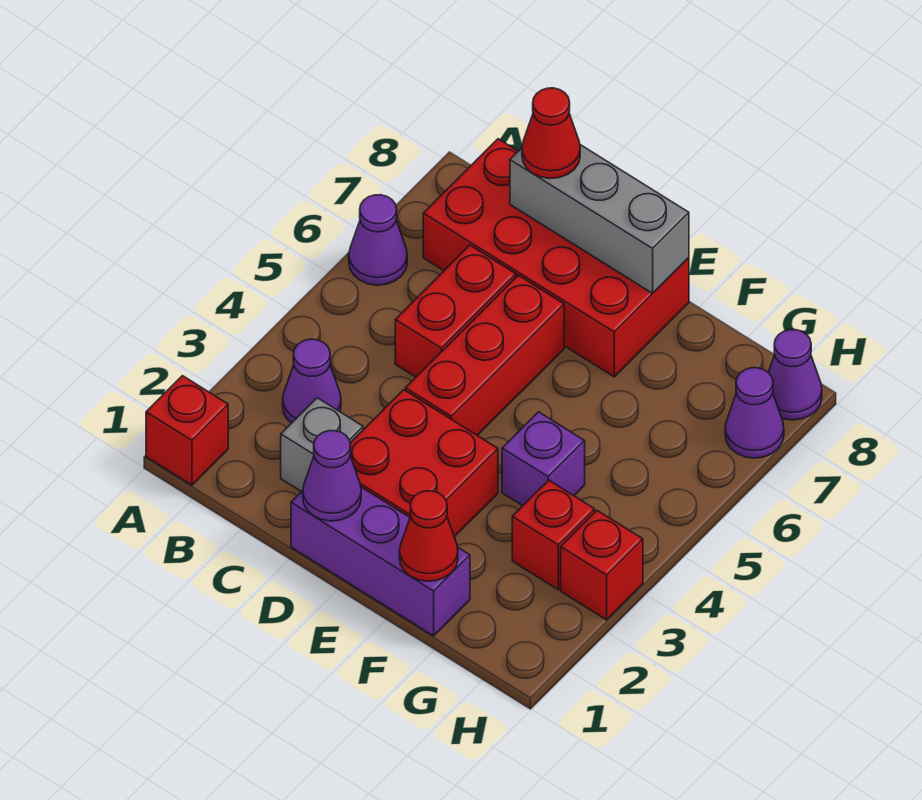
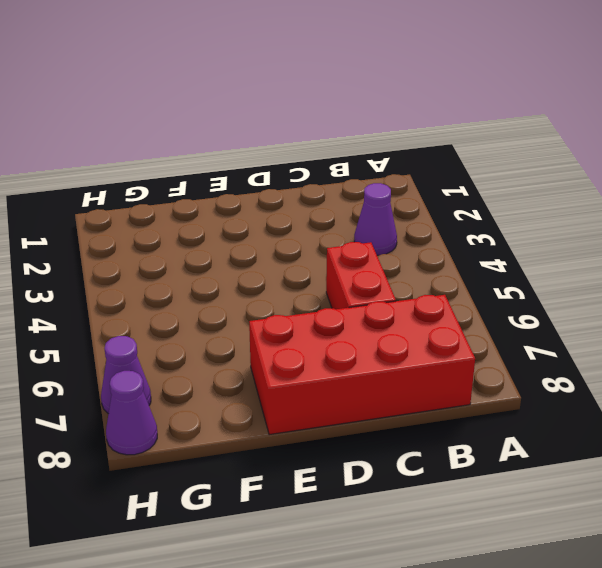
none -> red brick A1 level 1
none -> purple cone A6 level 1
none -> grey brick C2 level 1

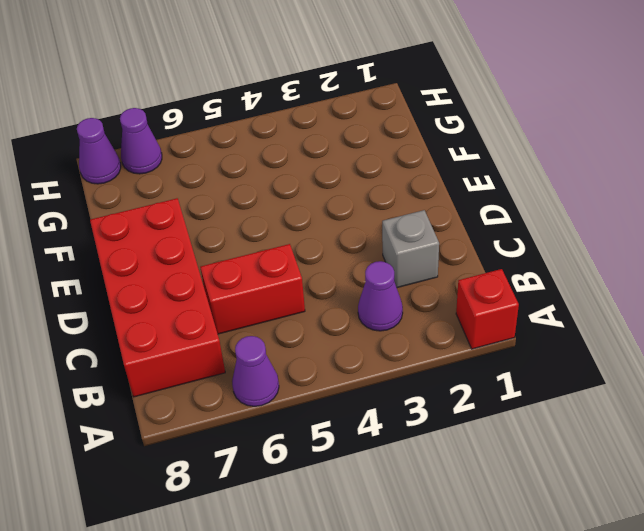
none -> purple brick D1:F1 level 1
none -> red brick D2:E3 level 1
none -> red brick D4:D6 level 1

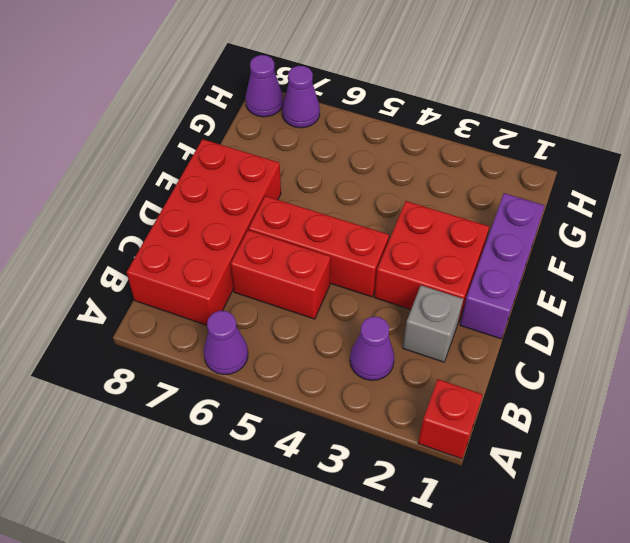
none -> purple brick F4 level 1
none -> red brick G3 level 1
none -> red brick H3 level 1

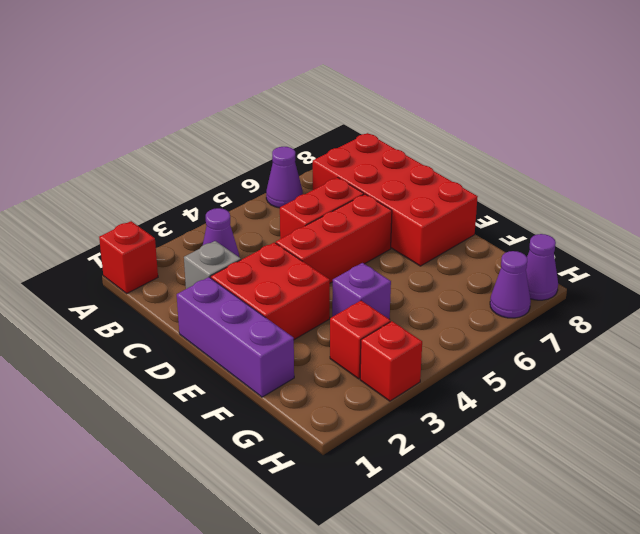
none -> grey brick C8:E8 level 2
none -> purple cone D1 level 2
none -> red cone F1 level 2

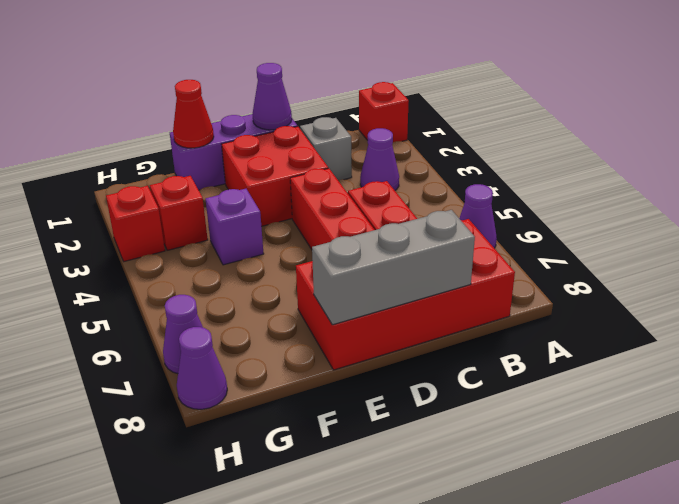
none -> red cone C8 level 3

